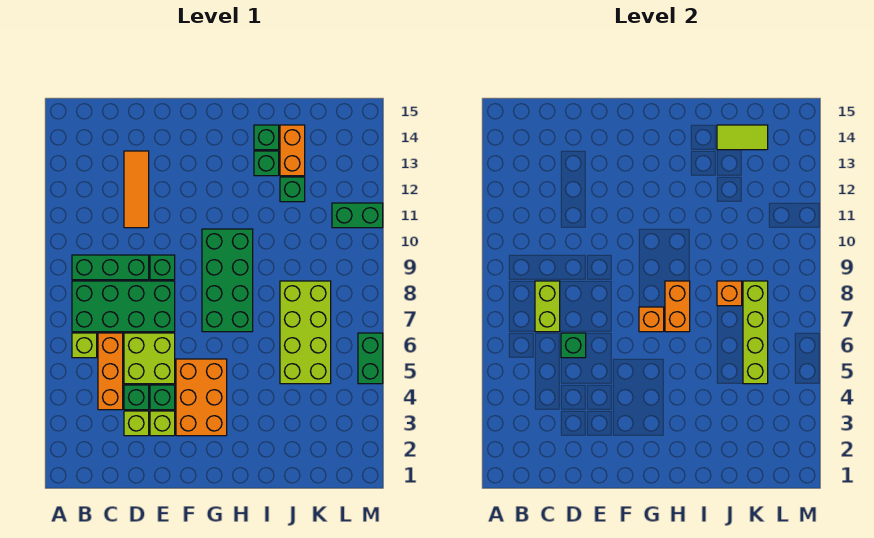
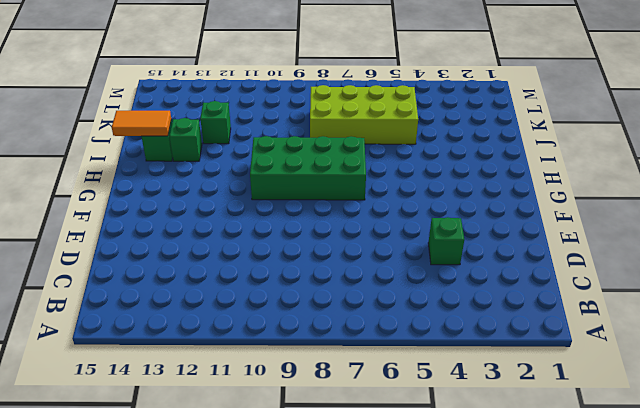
orange tile I14:I15 level 2 -> none
none -> lime brick B6 level 1
none -> green brick B7:E8 level 1
none -> green brick B9:D9 level 1

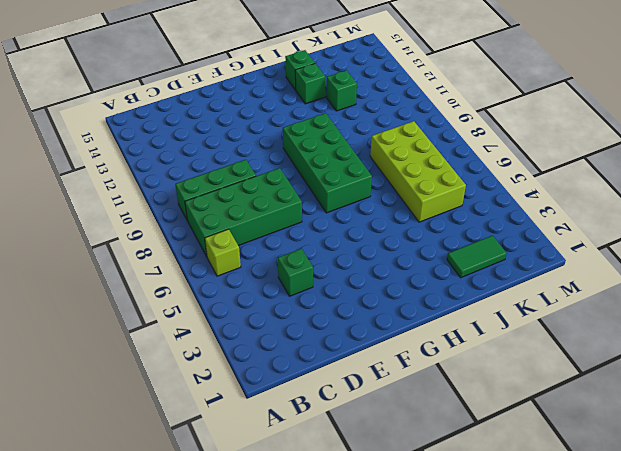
green tile J2:K2 level 1 -> none
none -> orange brick C4:C6 level 1
none -> lime brick D3 level 1
none -> lime brick D5:E6 level 1

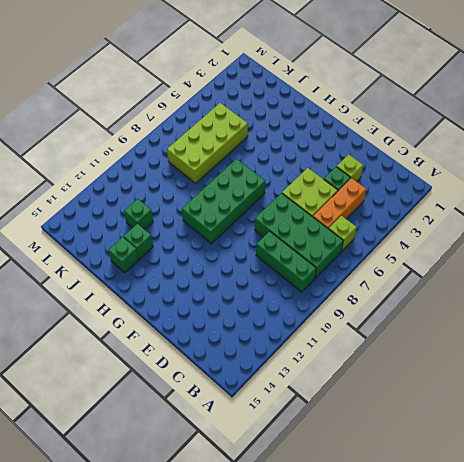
none -> orange tile D11:D13 level 1
none -> lime brick E3 level 1
none -> green brick E4 level 1

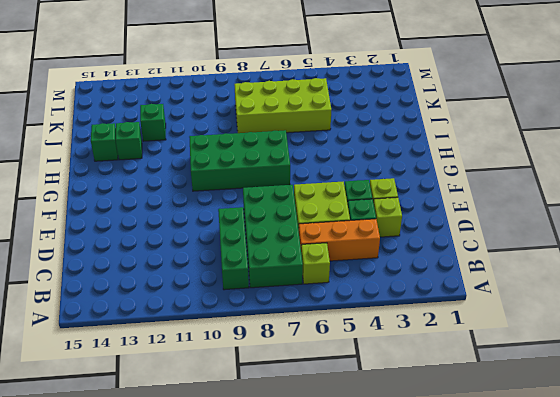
none -> orange tile D11:D13 level 1
none -> green brick E9 level 1
none -> orange brick F3:G5 level 1

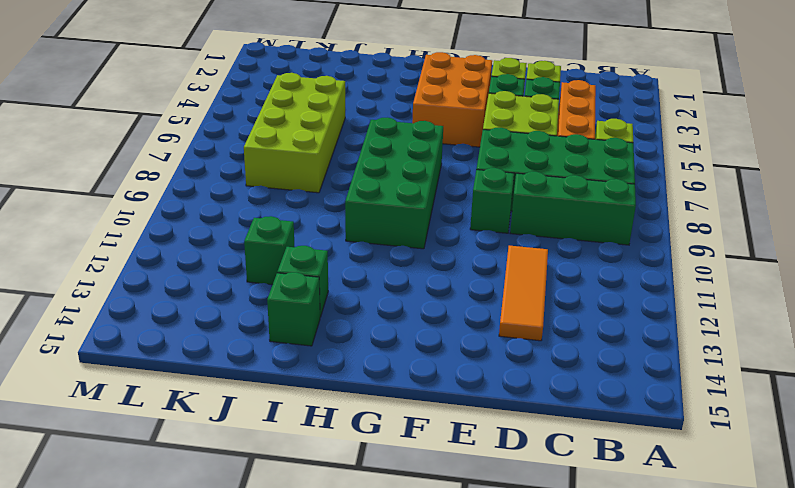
none -> orange brick J13:J14 level 1
none -> green brick L11:M11 level 1
none -> green brick M5:M6 level 1

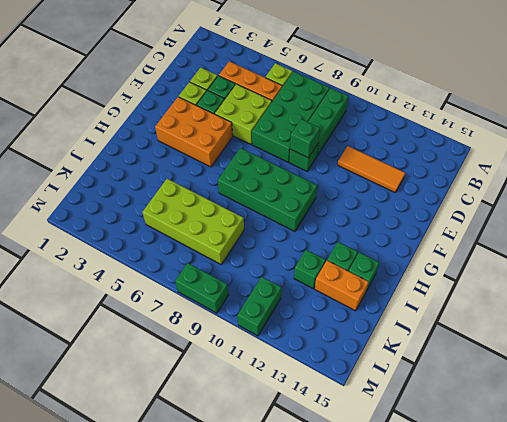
green brick E9 level 2 -> green brick D6 level 2
green brick M8:M9 level 1 -> green brick M5:M6 level 1
none -> lime brick C7:C8 level 2
none -> orange brick G7 level 2
none -> orange brick H7:H8 level 2

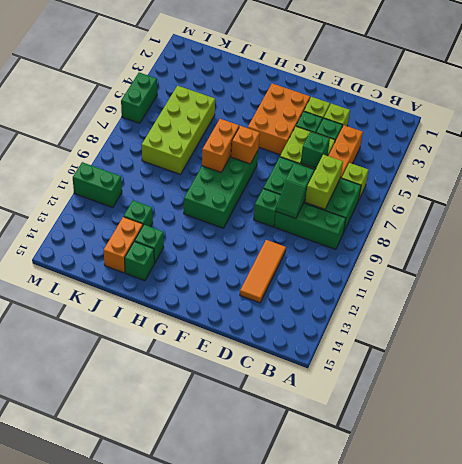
green slope D8:D9 level 2 top 8 -> none
none -> orange brick J8 level 2
none -> lime tile J14:K14 level 2
none -> lime brick K5:K8 level 2

